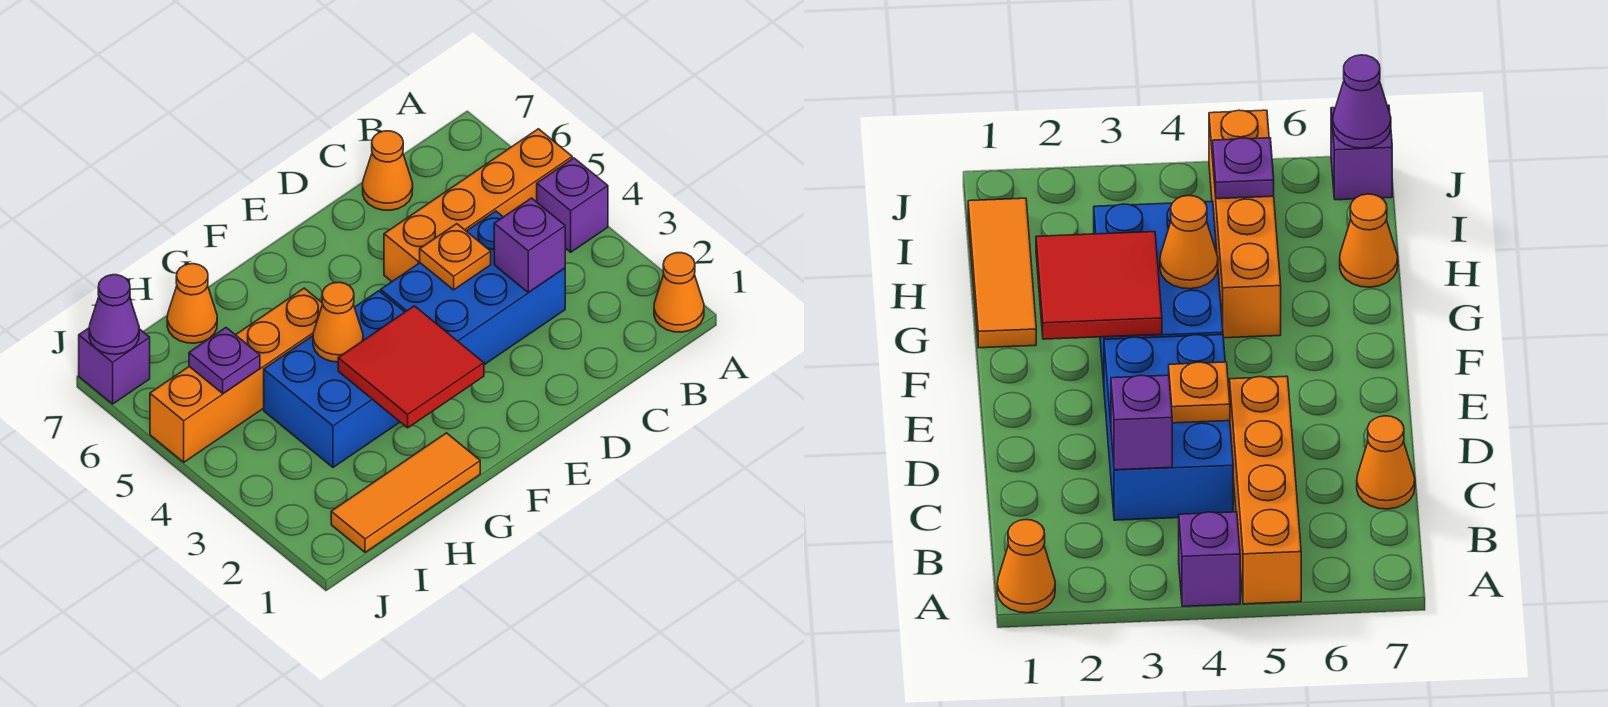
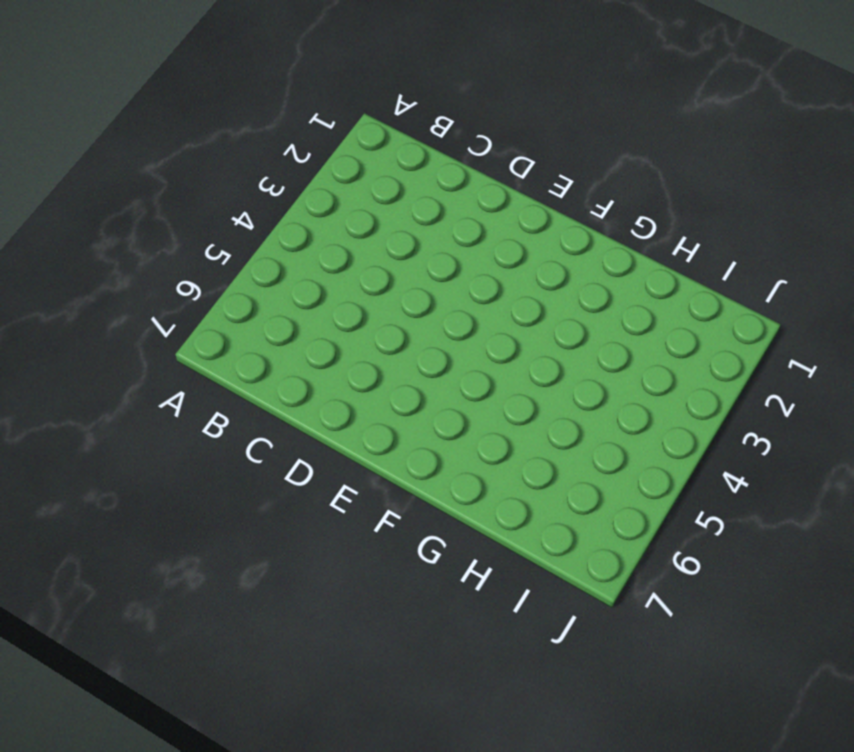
none -> orange cone A1 level 1
none -> purple brick A4 level 1
none -> orange brick A5:D5 level 1

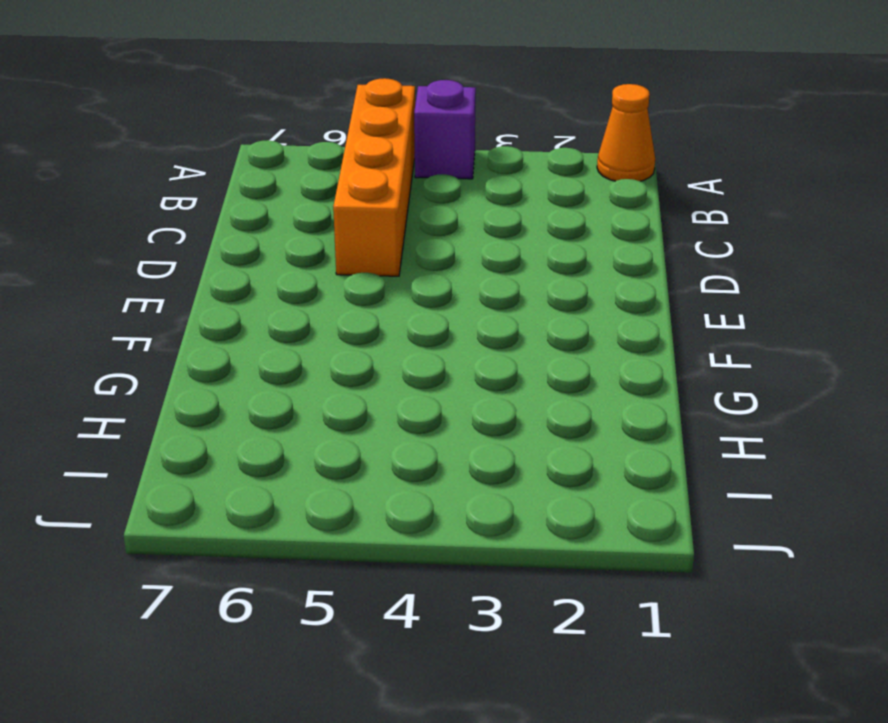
none -> blue brick C3:E4 level 1
none -> orange cone C7 level 1
none -> blue brick F3:H4 level 1

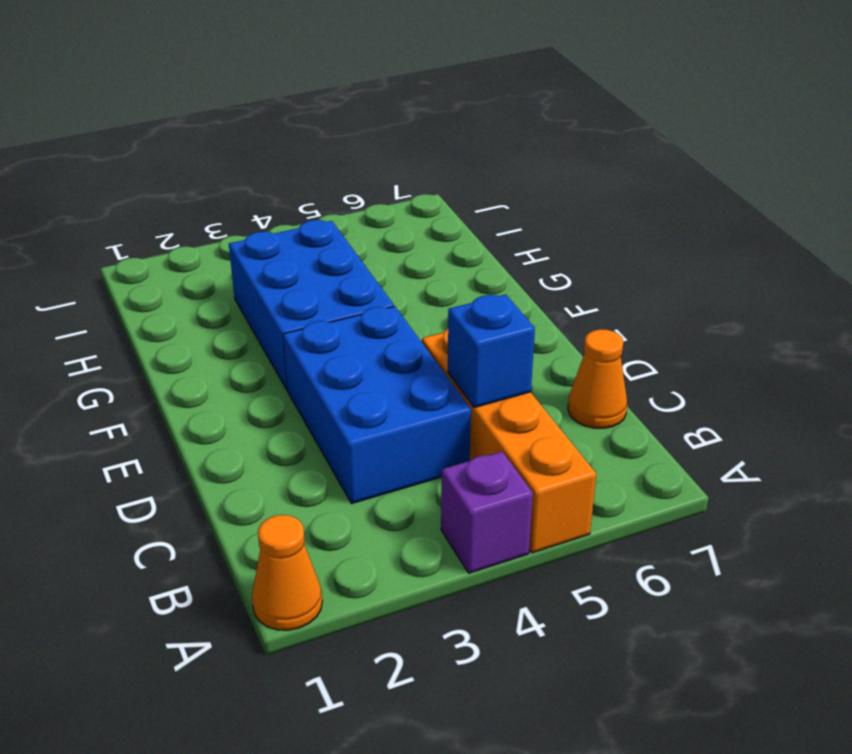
blue brick C5 level 2 -> none
none -> orange tile G1:I1 level 1
none -> orange brick G5:J5 level 1
none -> orange cone H7 level 1

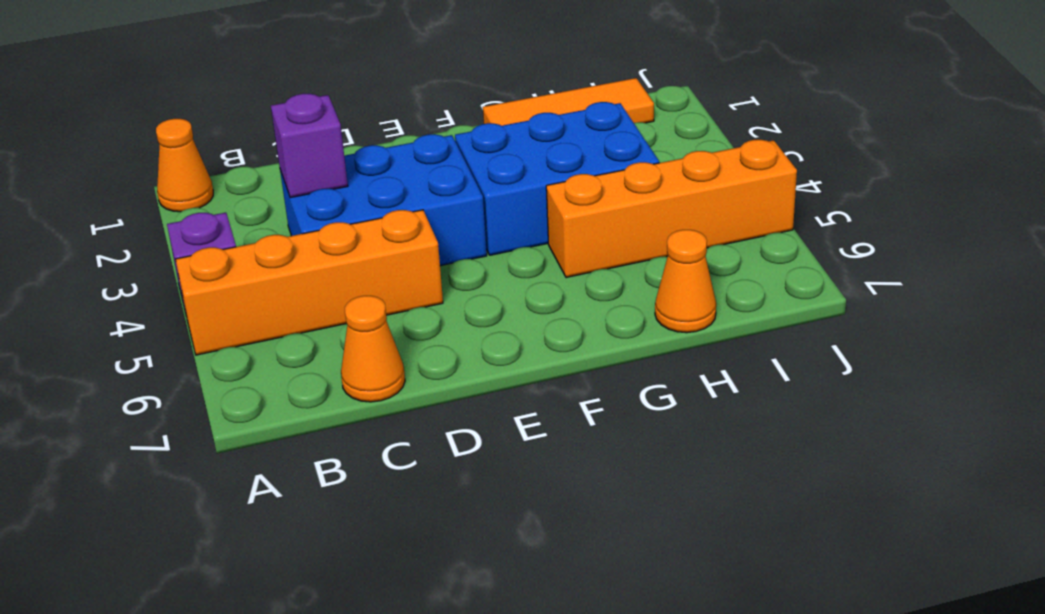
none -> purple brick J7 level 1
none -> orange plate D4 level 2
none -> red tile F2:G3 level 2

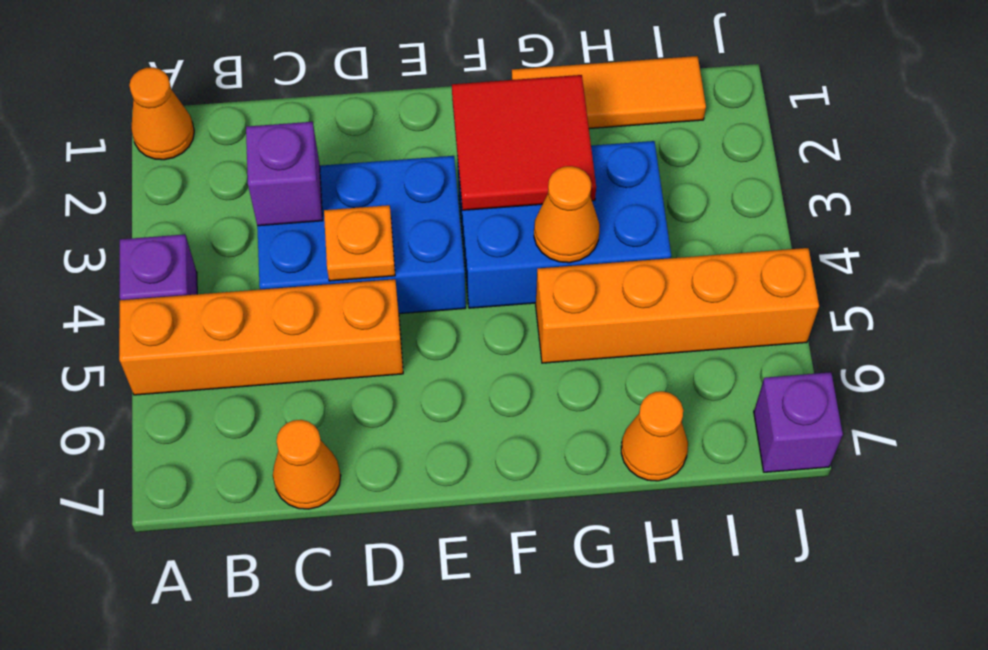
none -> purple plate I5 level 2
none -> purple cone J7 level 2

